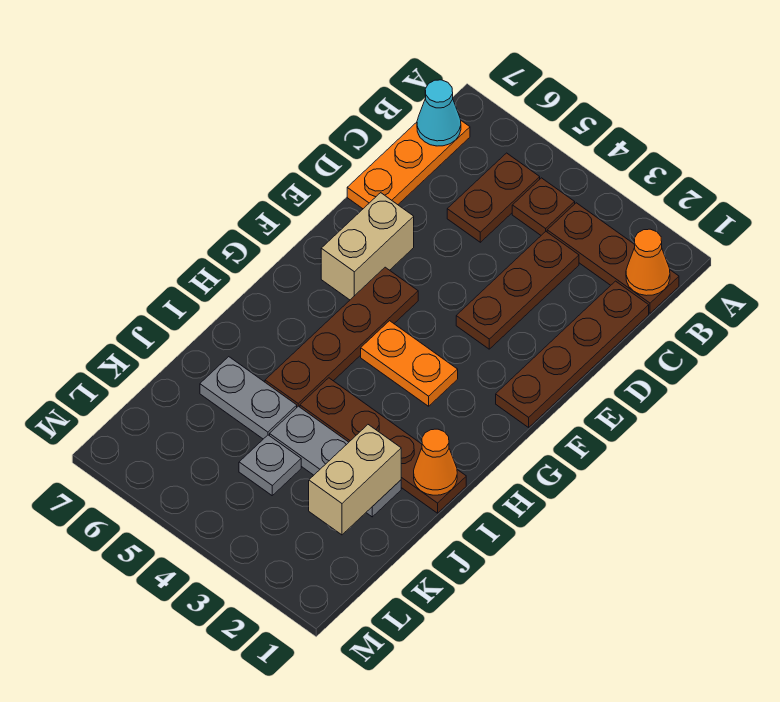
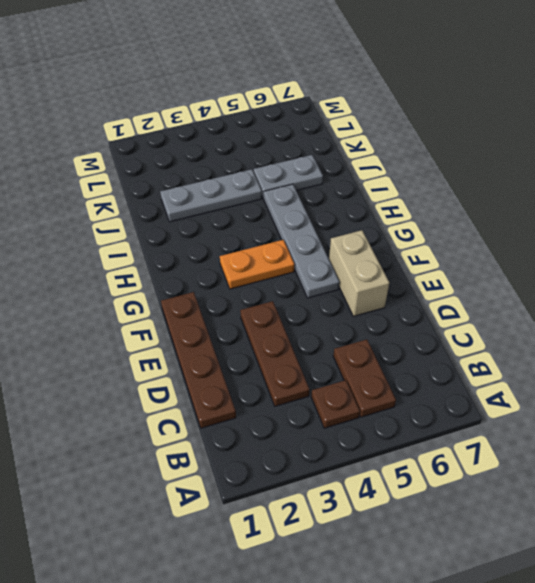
grey plate F5:I5 level 1 -> brown plate F5:I5 level 1
none -> brown plate B1:B3 level 1
none -> orange plate B7:D7 level 1
none -> brown plate I1:I4 level 1

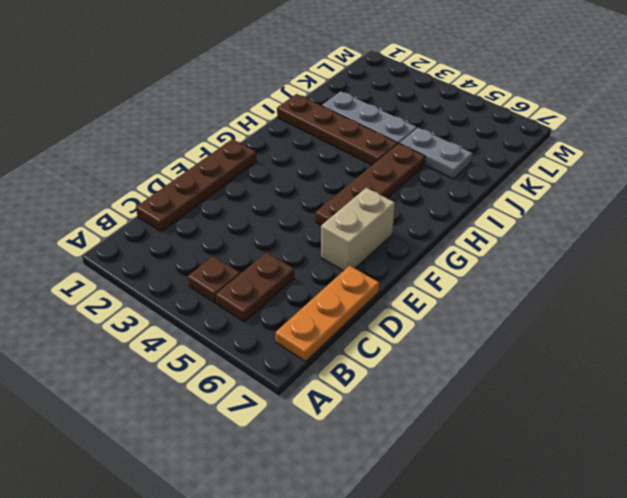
none -> brown plate B1:B3 level 1
none -> brown plate C3:E3 level 1
none -> orange plate G3:G4 level 1

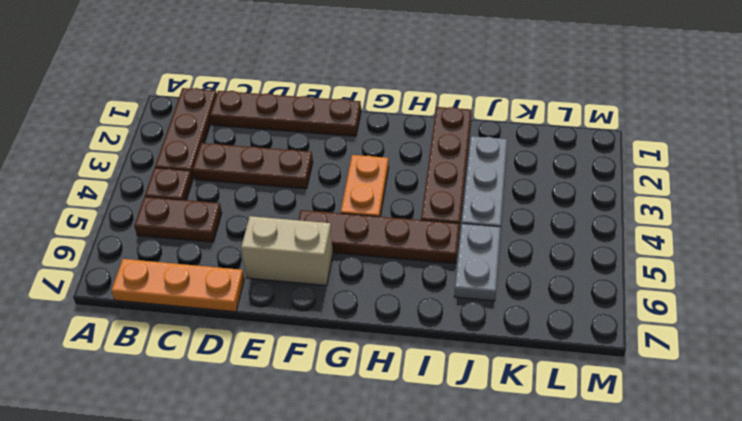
none -> grey plate K4 level 1
none -> orange cone B1 level 2
none -> cyan cone B7 level 2

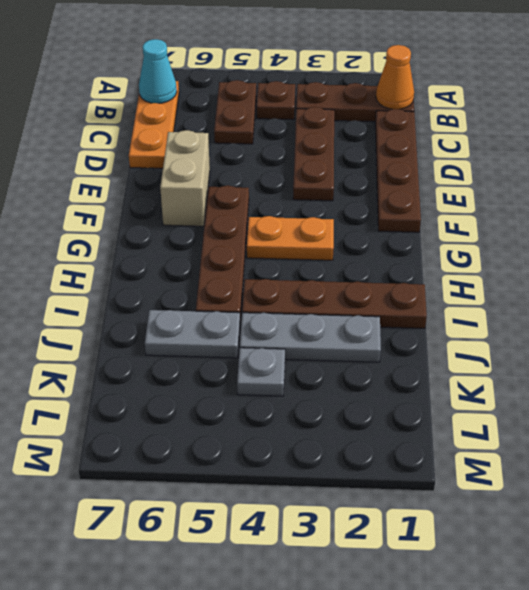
none -> orange cone I1 level 2
none -> tan brick J2:K2 level 2

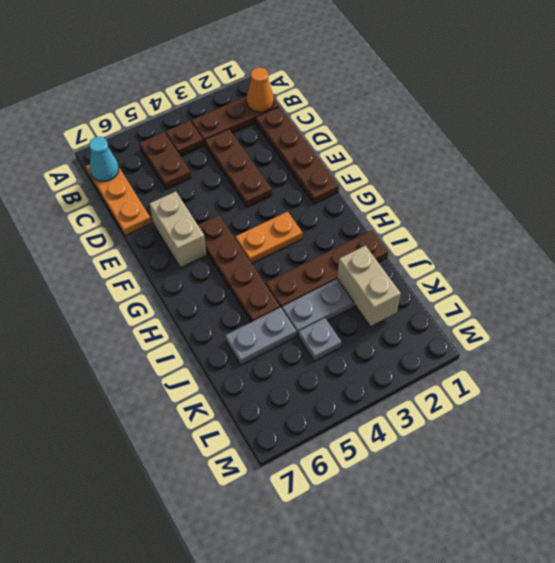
none -> orange cone I1 level 2

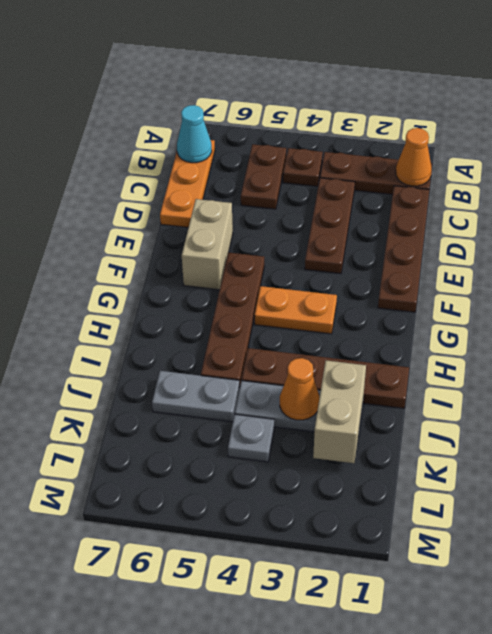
orange cone J3 level 2 -> orange cone I1 level 2

